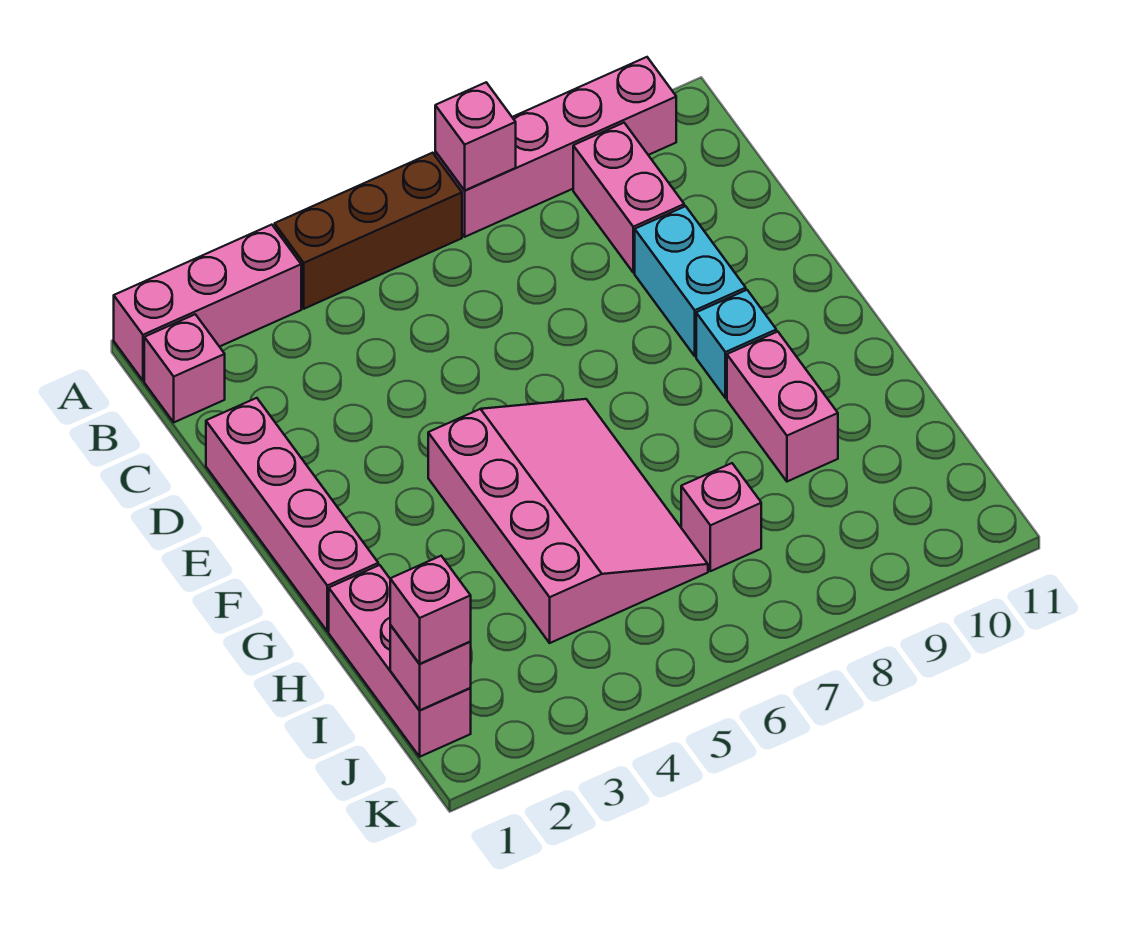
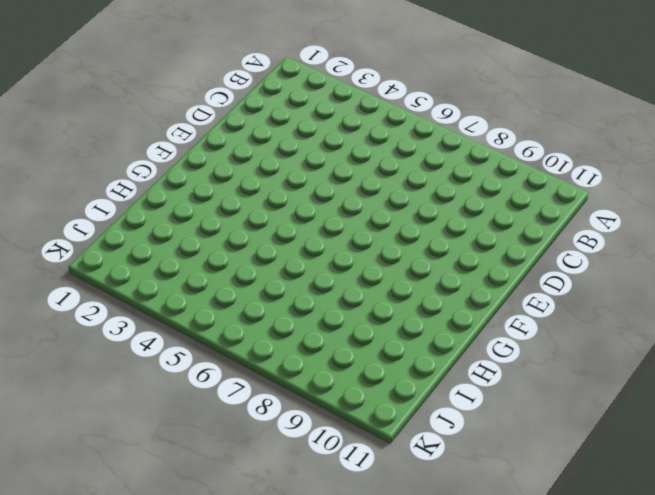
none -> pink brick A1:A3 level 1
none -> brown brick A4:A6 level 1
none -> pink brick A7:A10 level 1

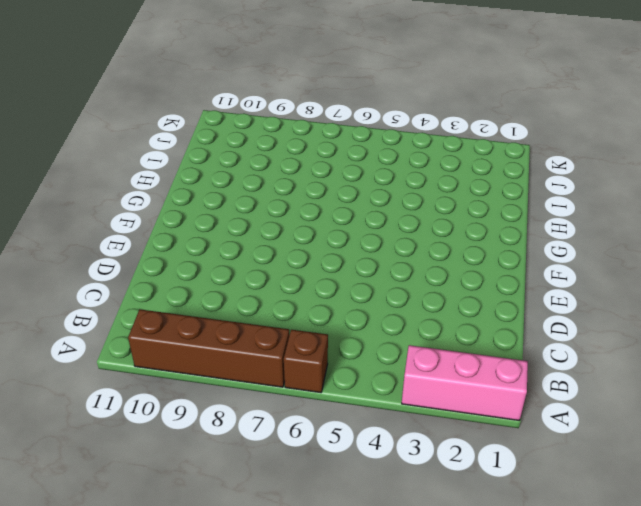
brown brick A6 level 1 -> brown brick A4:A6 level 1
brown brick A7:A10 level 1 -> pink brick A7:A10 level 1
none -> pink brick B1 level 1
none -> pink brick B9:C9 level 1
none -> pink brick D1:G1 level 1

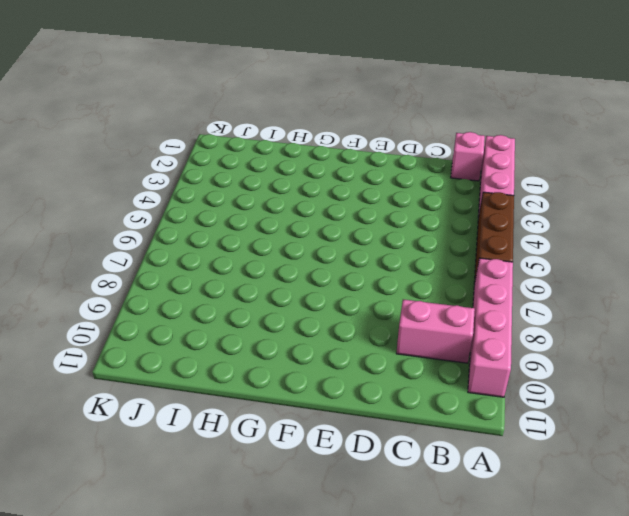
none -> pink brick D1:G1 level 1
none -> cyan brick D9:E9 level 1
none -> pink slope F4:I6 level 1 top 4

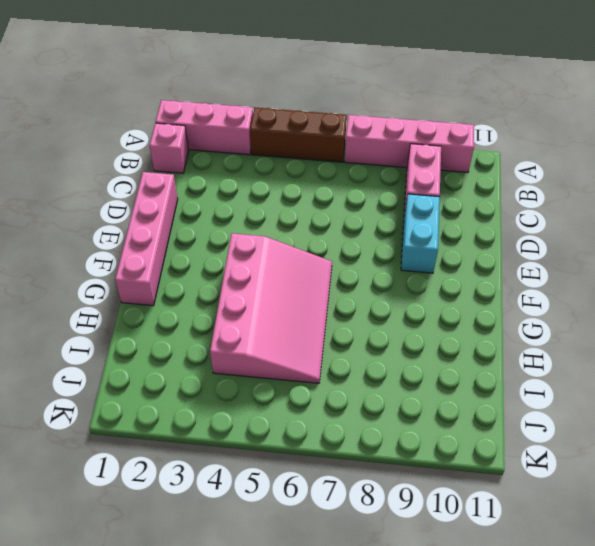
none -> cyan brick F9 level 1
none -> pink brick G9:H9 level 1
none -> pink brick H1:J1 level 1

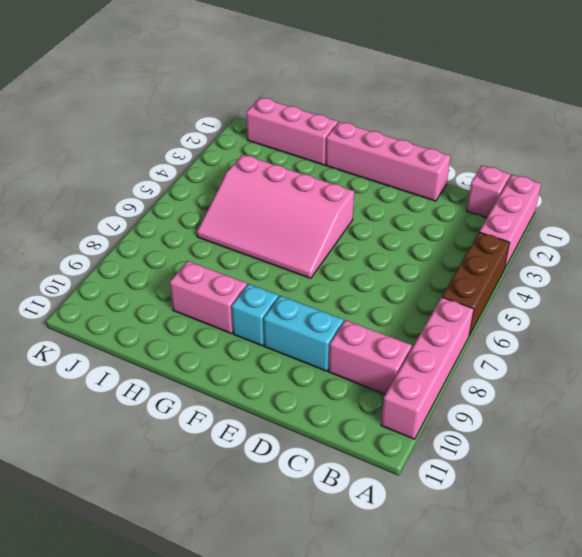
none -> pink brick I7 level 1
none -> pink brick A7 level 2
none -> pink brick J1 level 2

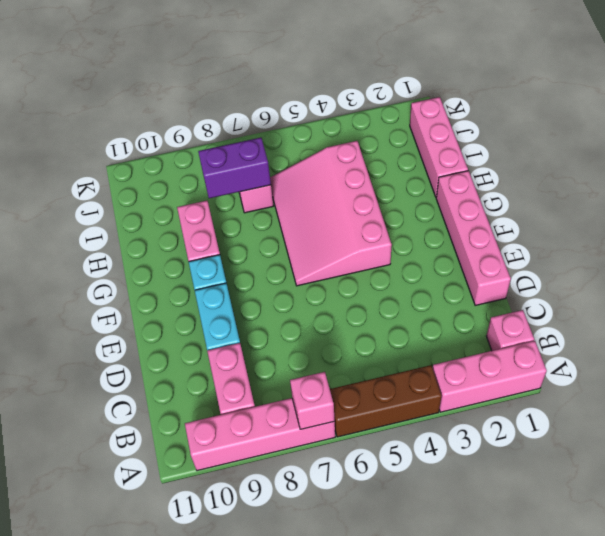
purple brick I7:I8 level 2 -> none
none -> pink brick J1 level 2
none -> pink brick J1 level 3

